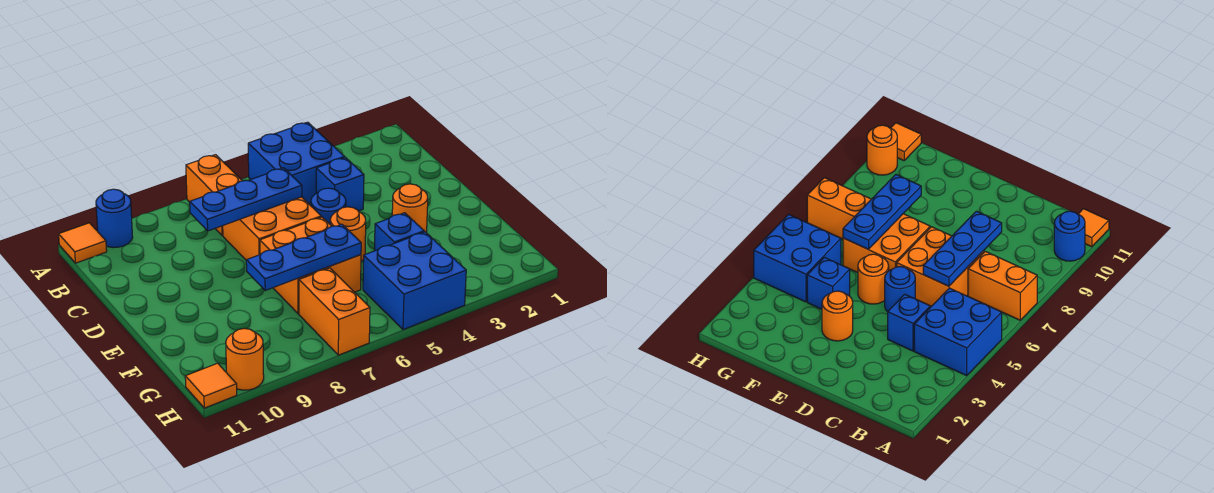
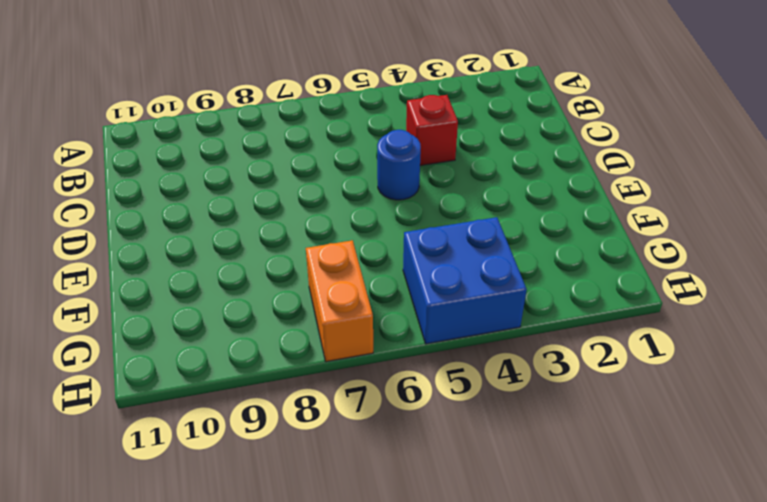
red brick C4 level 1 -> blue brick C4 level 1
none -> blue brick A4:B5 level 1
none -> orange brick A7:B7 level 1
none -> blue round brick A10 level 1

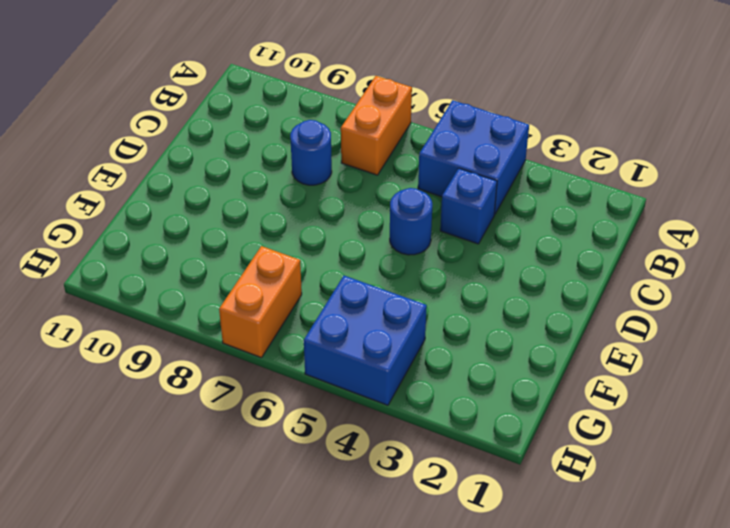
blue round brick C8 level 1 -> blue round brick A10 level 1
none -> orange tile A11 level 1
none -> orange brick C6:D7 level 1
none -> orange round brick E3 level 1

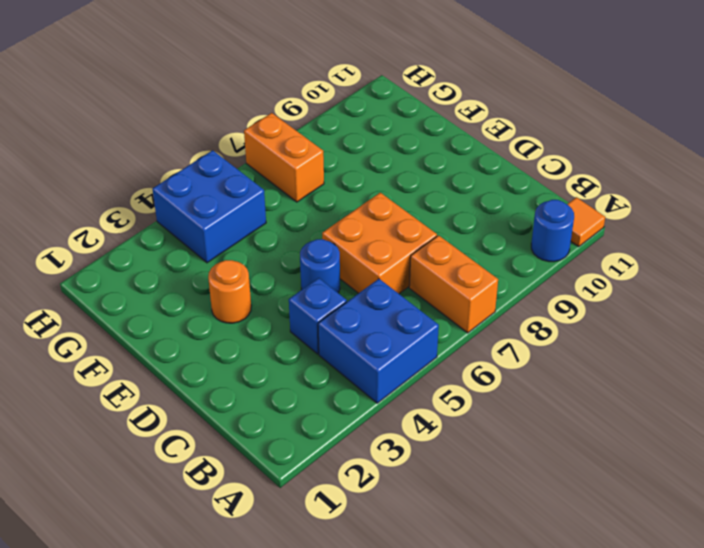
none -> orange round brick E5 level 1
none -> orange brick E6:F7 level 1
none -> blue brick F4 level 1

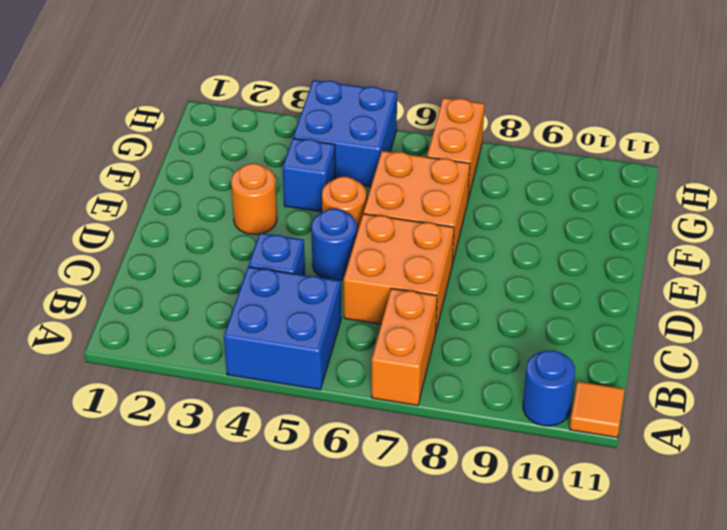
none -> orange round brick H10 level 1
none -> orange tile H11 level 1
none -> blue plate C6:C8 level 2

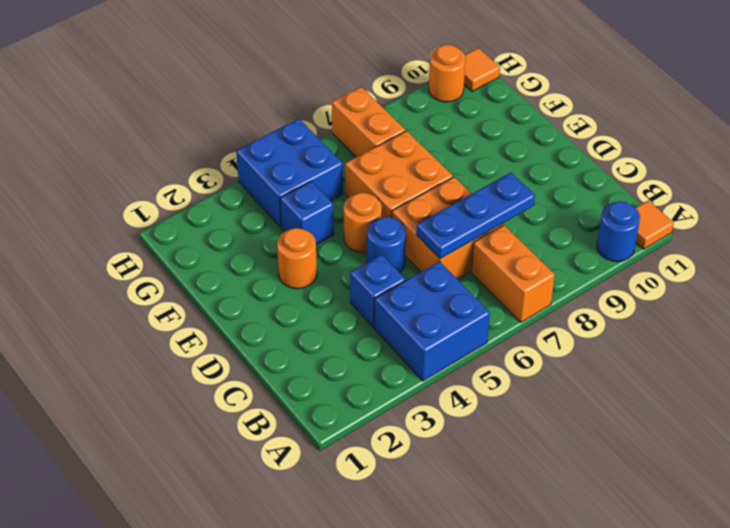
none -> blue plate F6:F8 level 2

